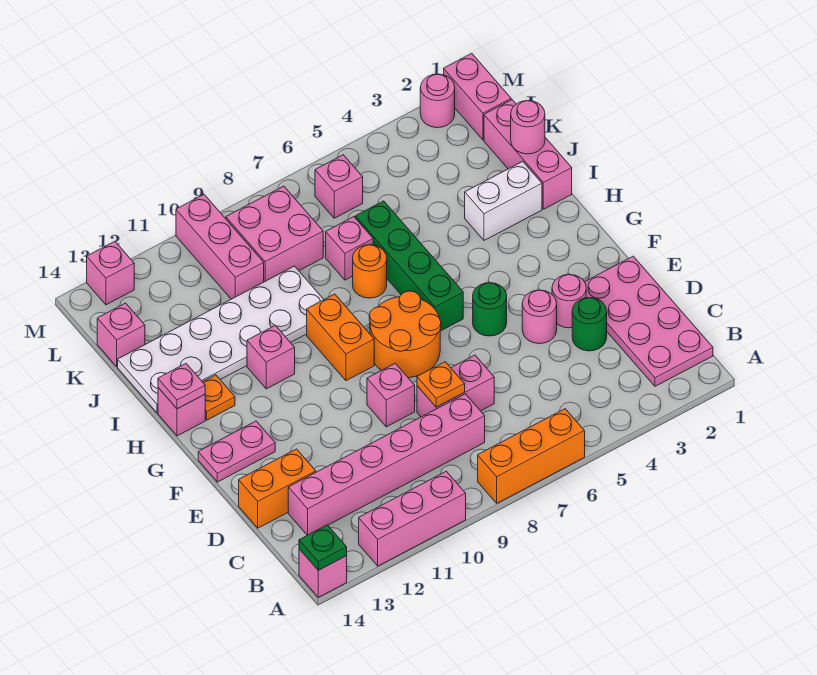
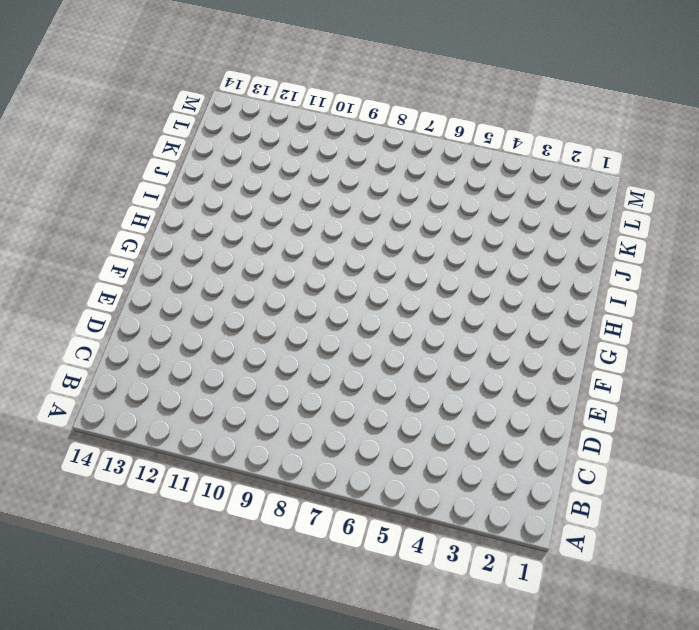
none -> orange brick A6:A8 level 1
none -> pink brick A10:A12 level 1
none -> pink brick A14 level 1
none -> pink plate B1:E2 level 1

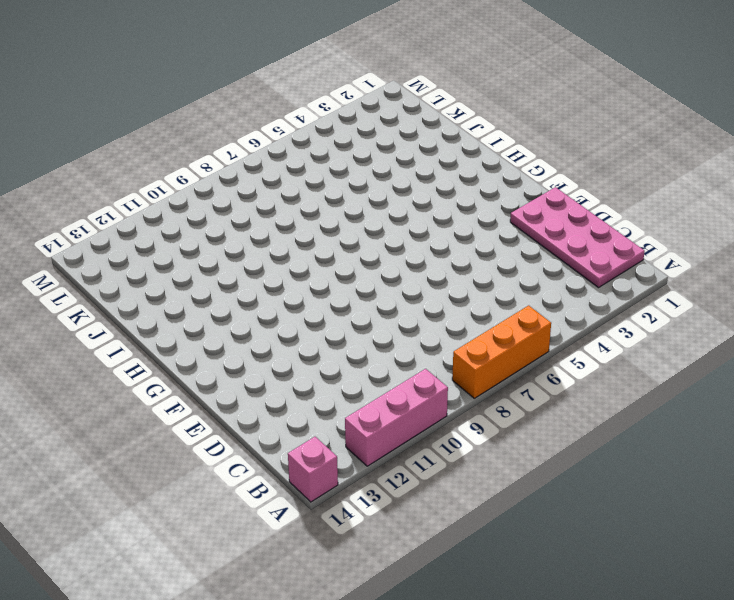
none -> pink brick C8:C13 level 1
none -> green round brick D3 level 1
none -> pink brick D7:D8 level 1
none -> orange brick D13:D14 level 1

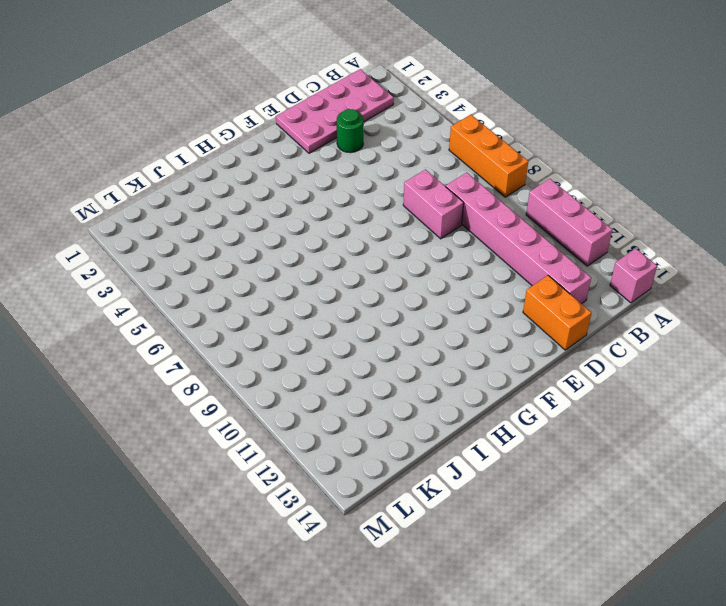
none -> pink round brick E3 level 1
none -> pink round brick E4 level 1
none -> pink brick E9 level 1
none -> green round brick F5 level 1

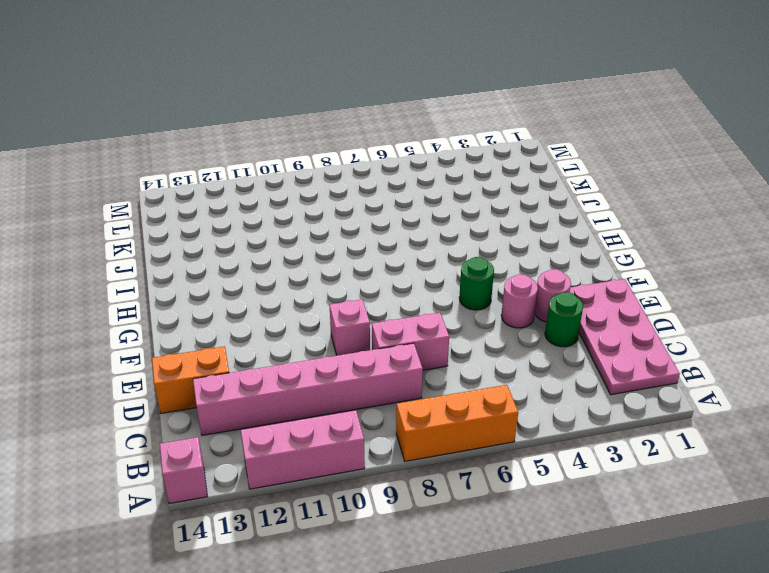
none -> orange round brick F7:G8 level 1
none -> pink plate F13:F14 level 1
none -> green brick G6:J6 level 1
none -> orange brick G9:H9 level 1

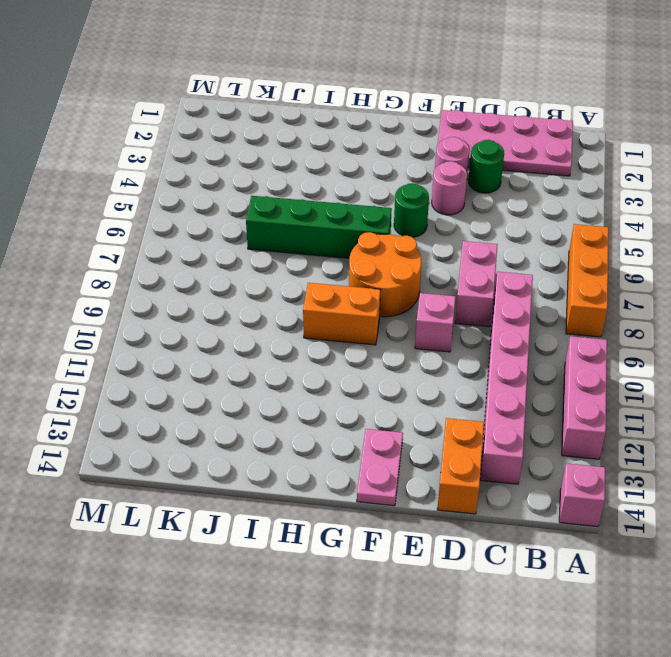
none -> pink brick H11 level 1
none -> orange plate H13 level 1
none -> pink brick H14 level 1
none -> pink brick I1:K1 level 1

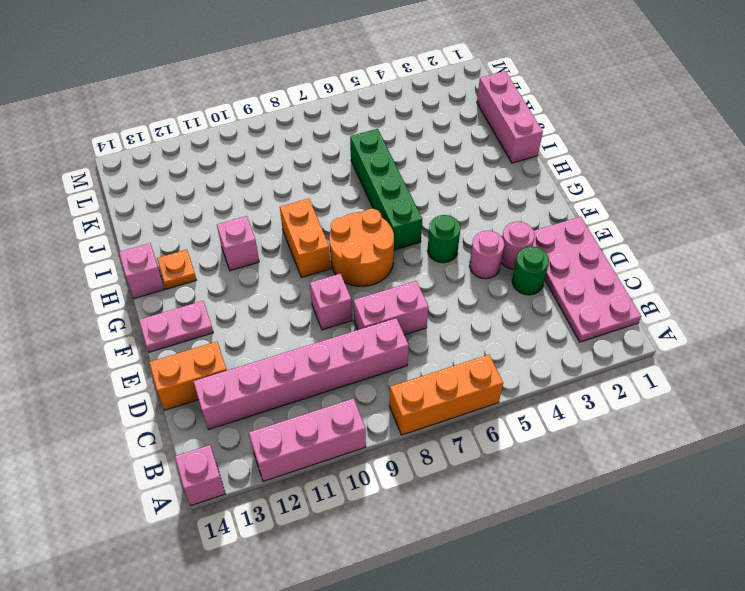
none -> white brick I2:I3 level 1
none -> orange round brick I7 level 1
none -> white plate I9:J14 level 1
none -> pink brick J7 level 1

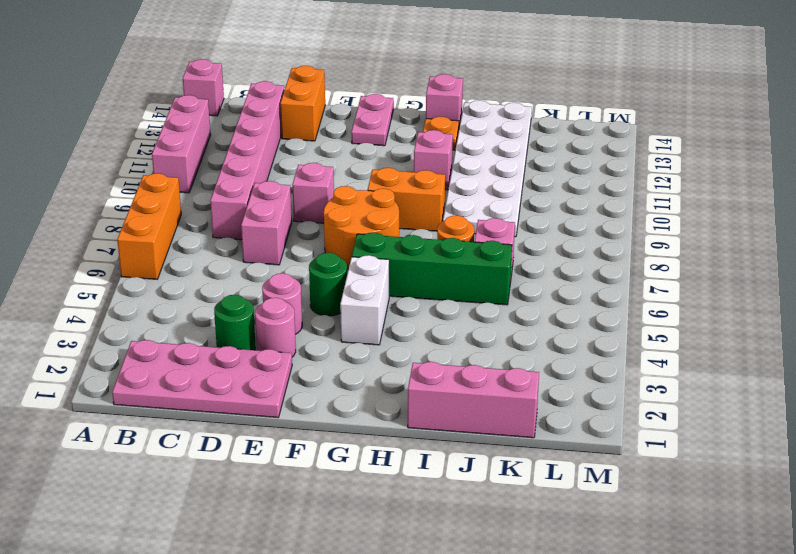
white brick G4:G5 level 1 -> white brick I2:I3 level 1
none -> pink brick K8:L9 level 1
none -> pink brick K10:M10 level 1
none -> pink brick K14 level 1
none -> pink brick L1:M1 level 1

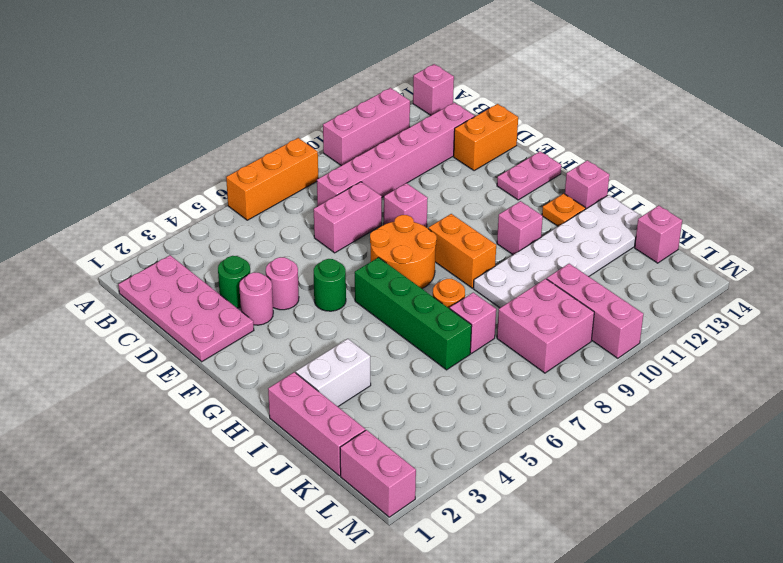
none -> pink brick L6 level 1
none -> pink round brick M2 level 1
none -> pink brick M13 level 1
none -> green plate A14 level 2

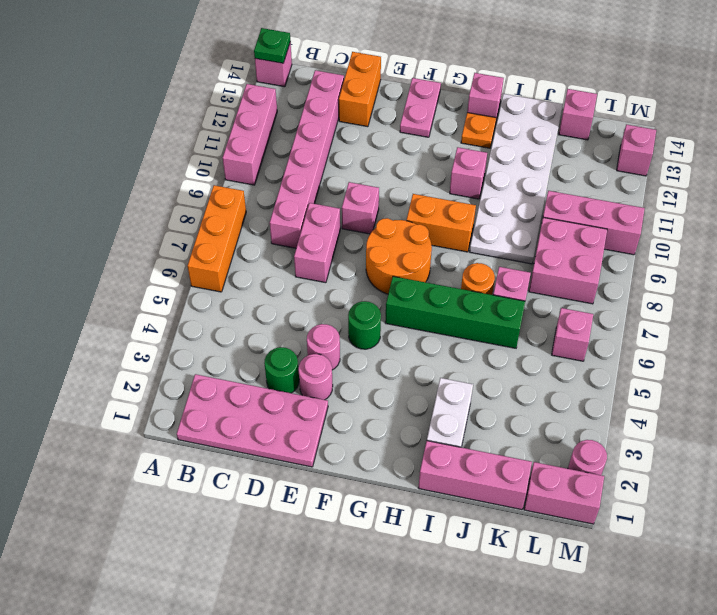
none -> orange plate D8 level 2
none -> pink plate H14 level 2
none -> pink round brick J1 level 2

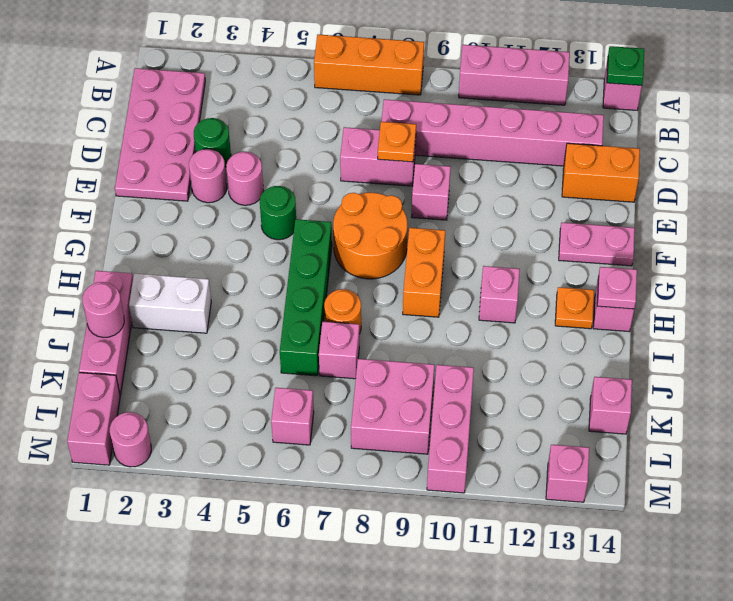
none -> white plate I9:J14 level 1

